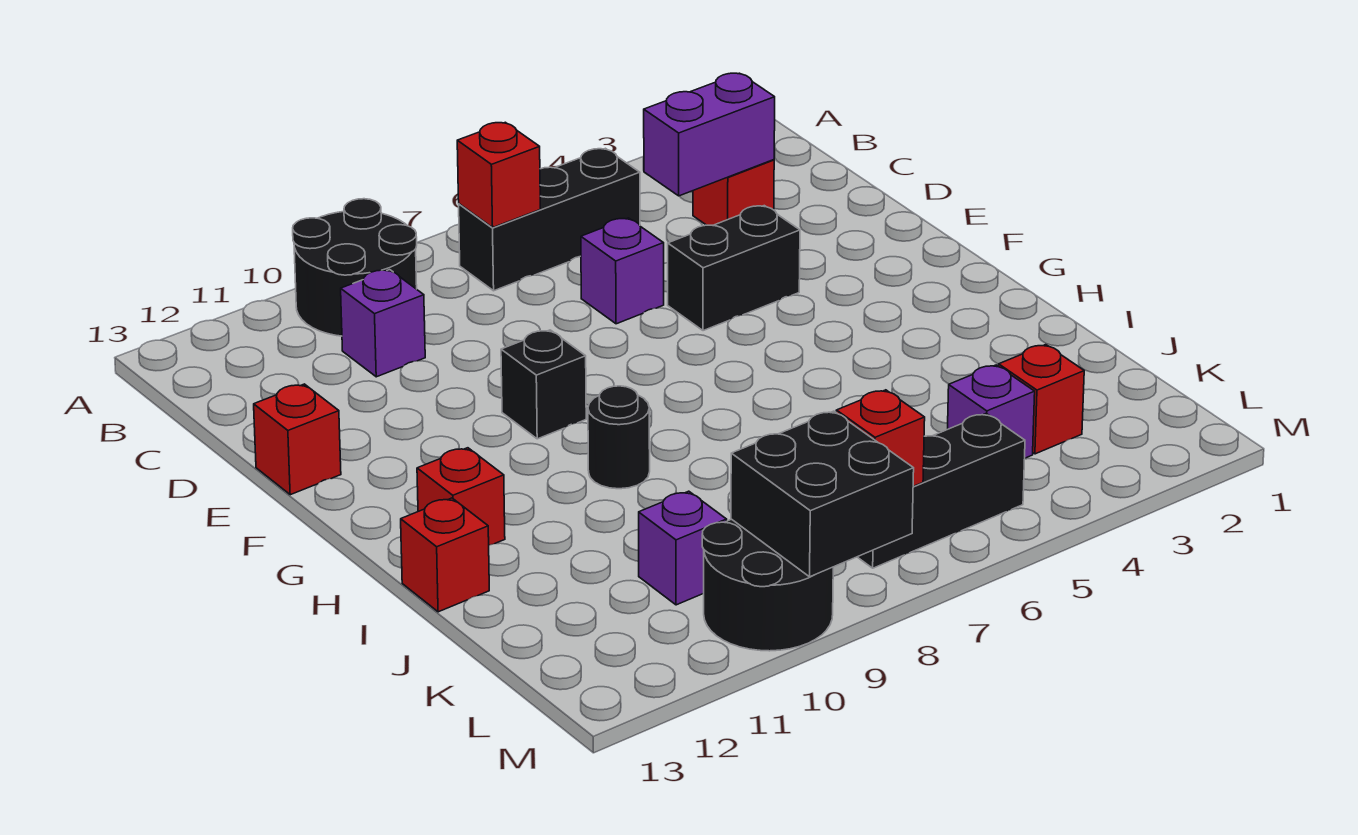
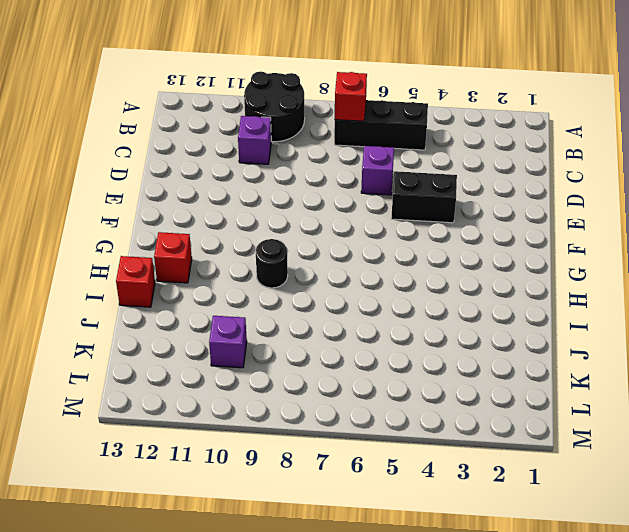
none -> red brick C3 level 1
none -> red brick E13 level 1
none -> black brick F9 level 1

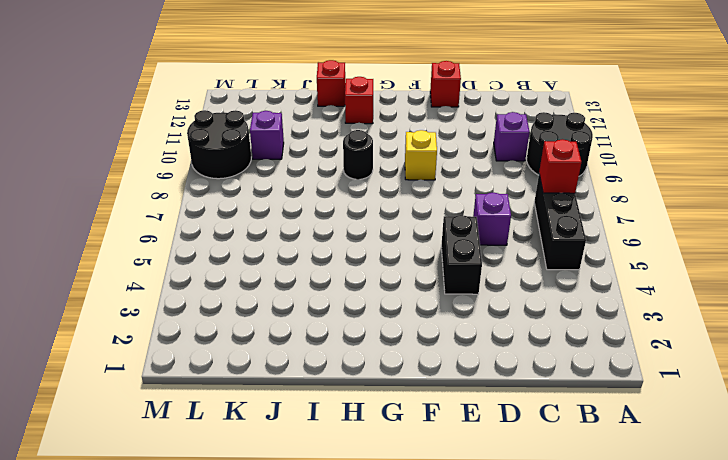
yellow brick F9 level 1 -> black brick F9 level 1
none -> red brick C3 level 1
none -> red brick K3 level 1
none -> purple brick K4 level 1

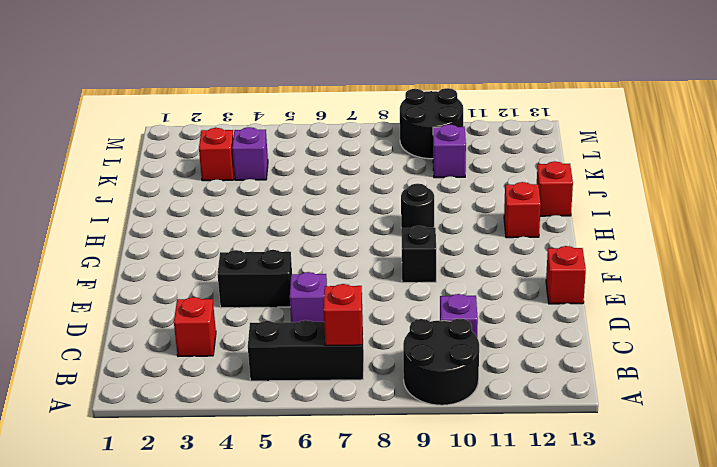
none -> black brick L5:L7 level 1
none -> purple brick C3:C4 level 2
none -> red brick L7 level 2

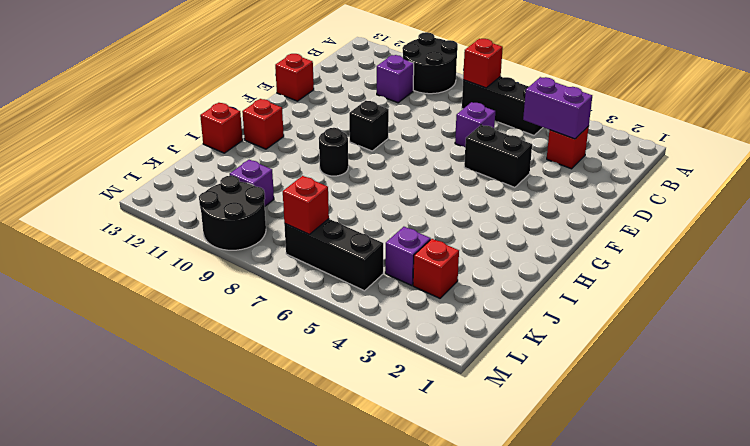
none -> black brick L8:M9 level 2

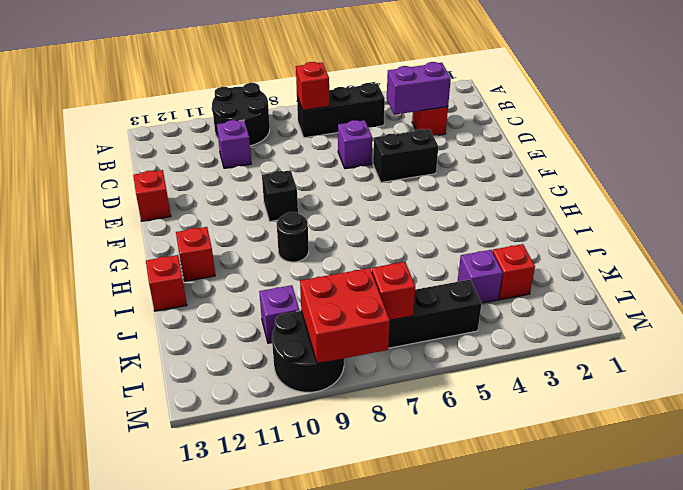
red brick L8:M9 level 2 -> black brick L8:M9 level 2

